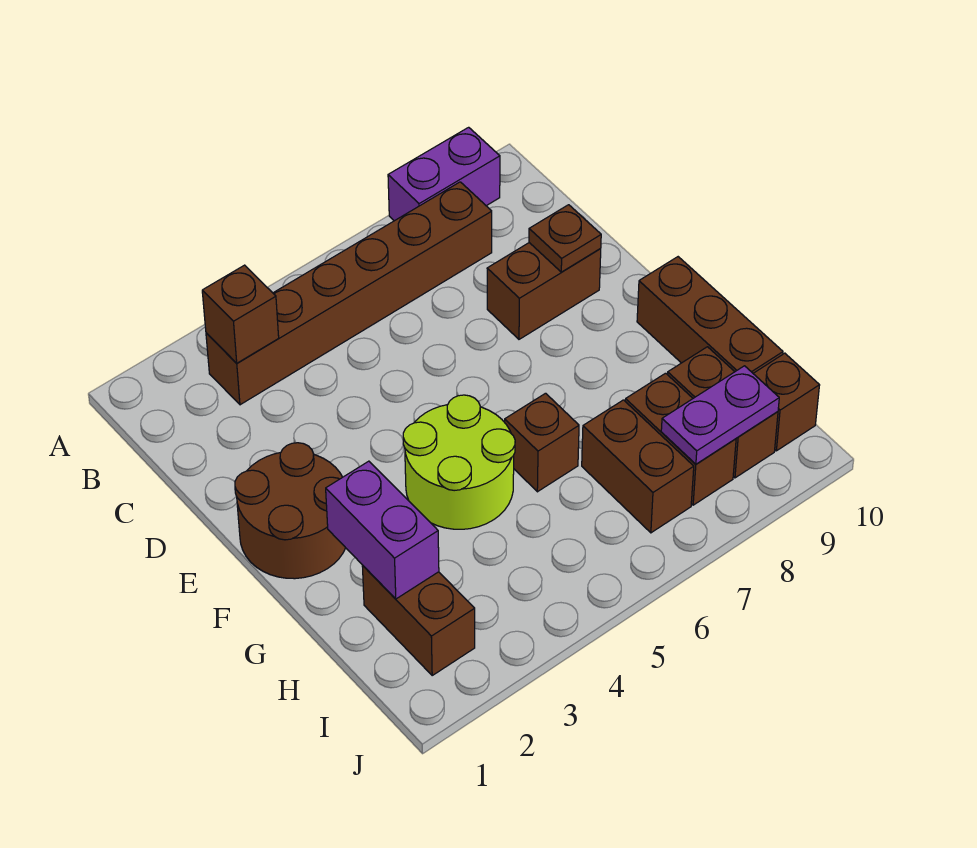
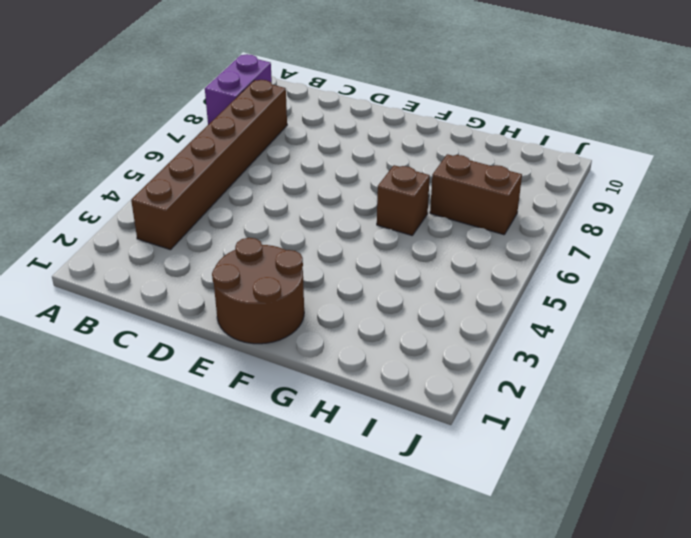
none -> brown brick D8:D9 level 1
none -> lime round brick F4:G5 level 1
none -> brown brick F10:H10 level 1

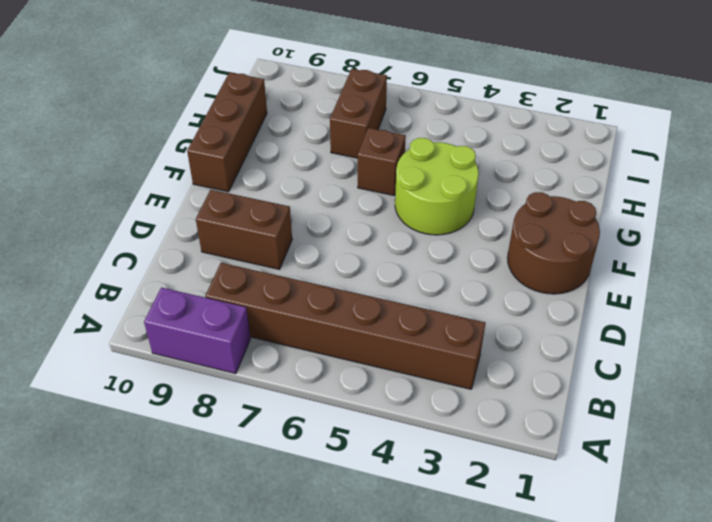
none -> brown brick H2:I2 level 1
none -> brown brick H8:I8 level 1
none -> brown brick H9:I9 level 1

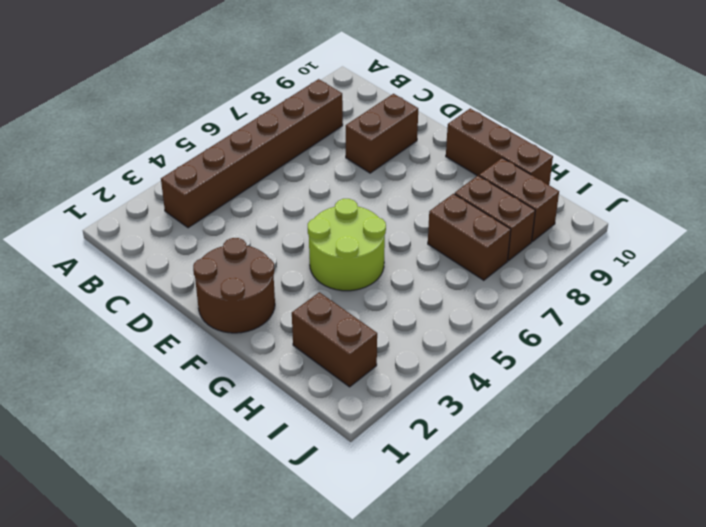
none -> purple brick A8:A9 level 1
none -> brown brick G6 level 1
none -> brown brick I10 level 1

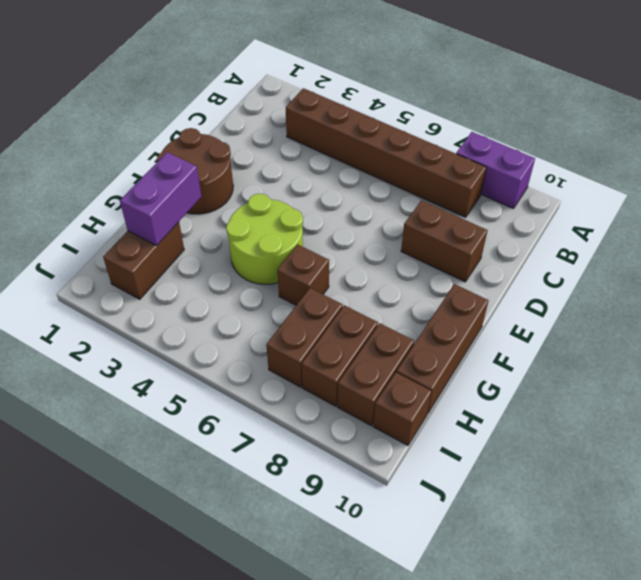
none -> brown brick B3 level 2
none -> brown plate D9 level 2
none -> purple plate I8:I9 level 2

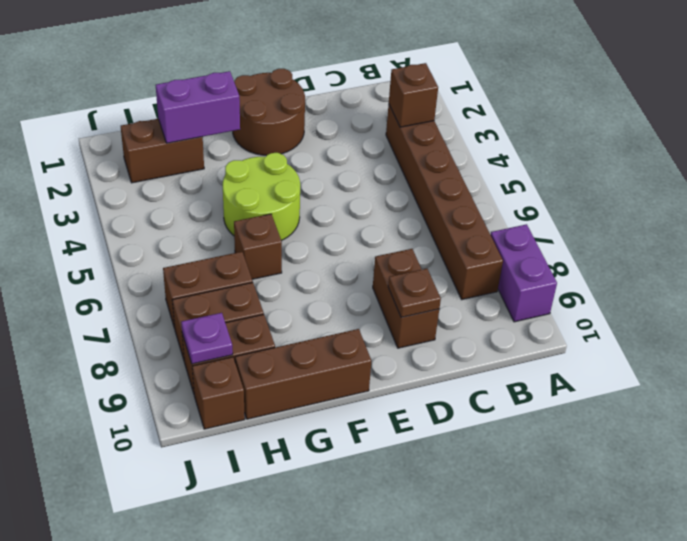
purple plate I9 level 2 -> purple plate I8:I9 level 2

